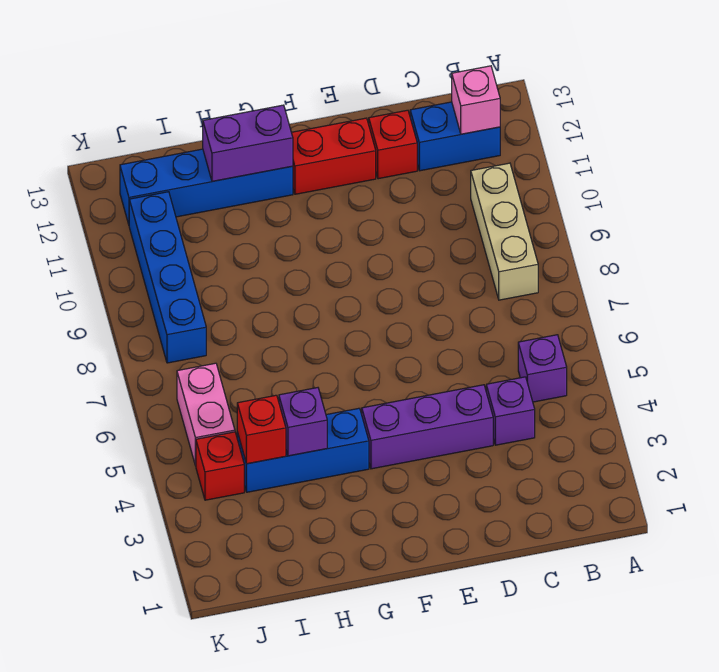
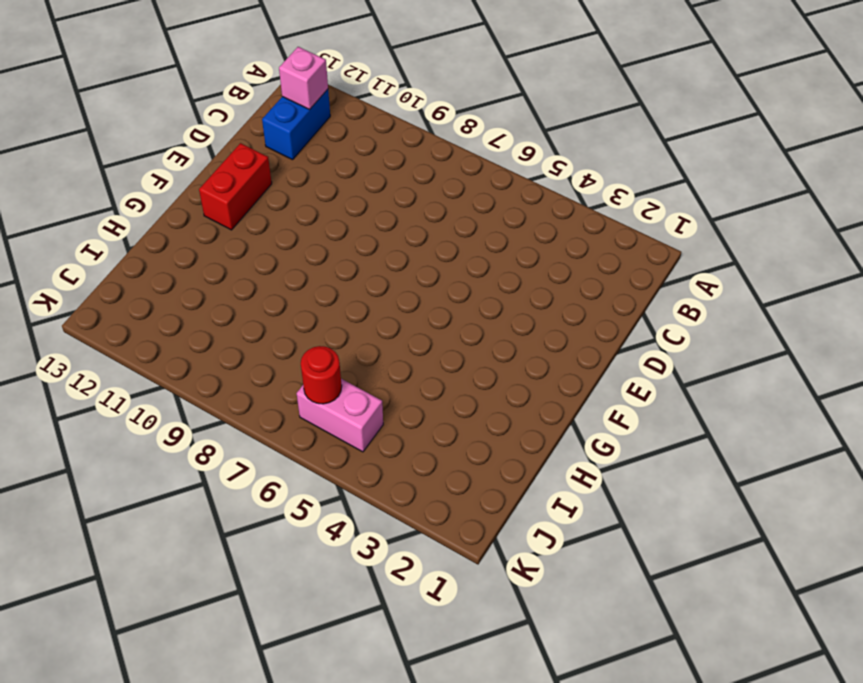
red round brick J6 level 2 -> none
none -> purple brick B5 level 1
none -> tan brick B8:B10 level 1
none -> purple brick C4 level 1

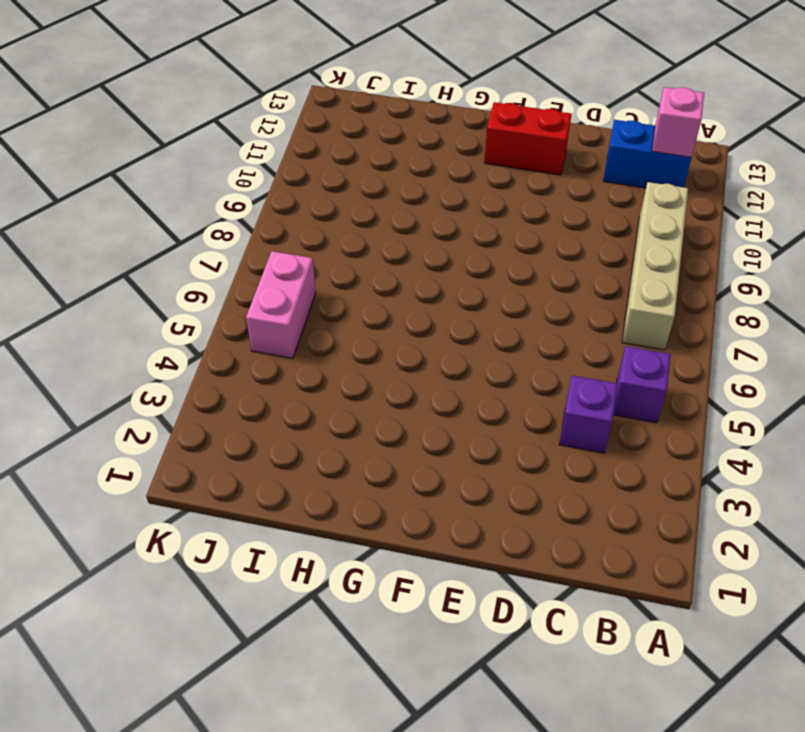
tan brick B7:B10 level 1 -> tan brick B8:B10 level 1
none -> purple brick D4:F4 level 1
none -> red brick D12 level 1
none -> blue brick G4:I4 level 1

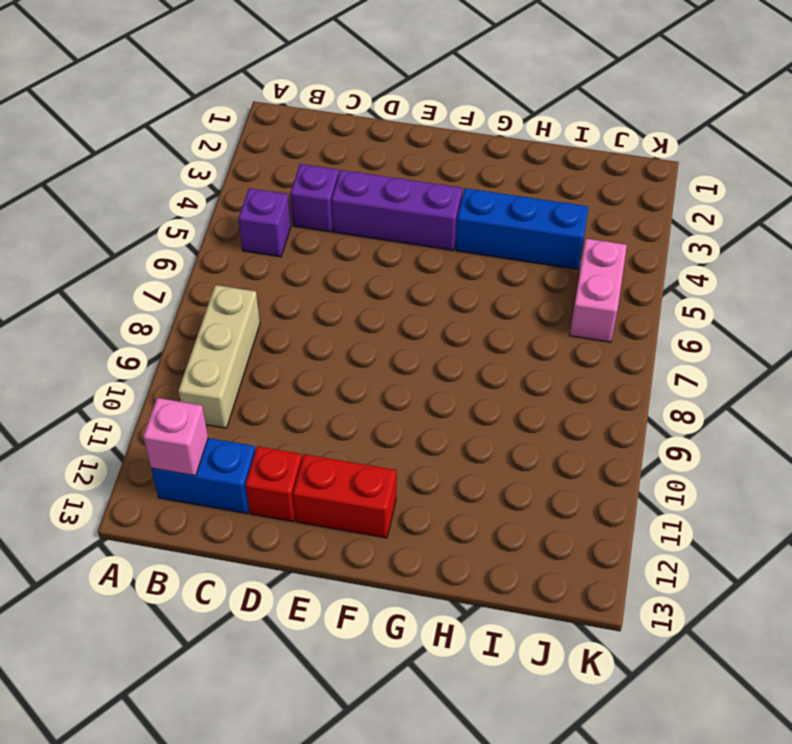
none -> blue brick G12:J12 level 1
none -> red brick J4 level 1
none -> blue brick J8:J11 level 1

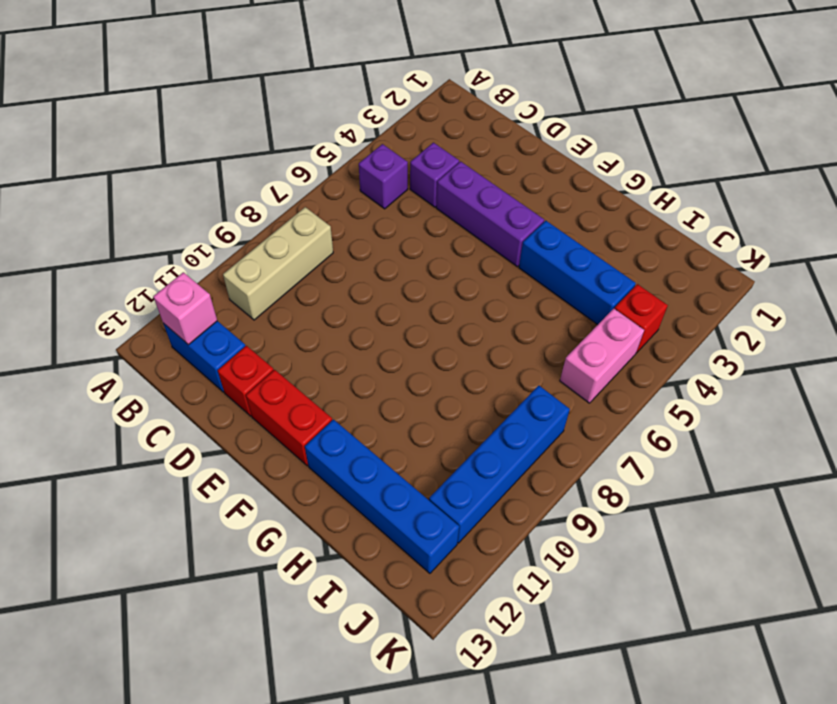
none -> purple brick G12:H12 level 2
none -> purple brick H4 level 2
none -> red brick I4 level 2

